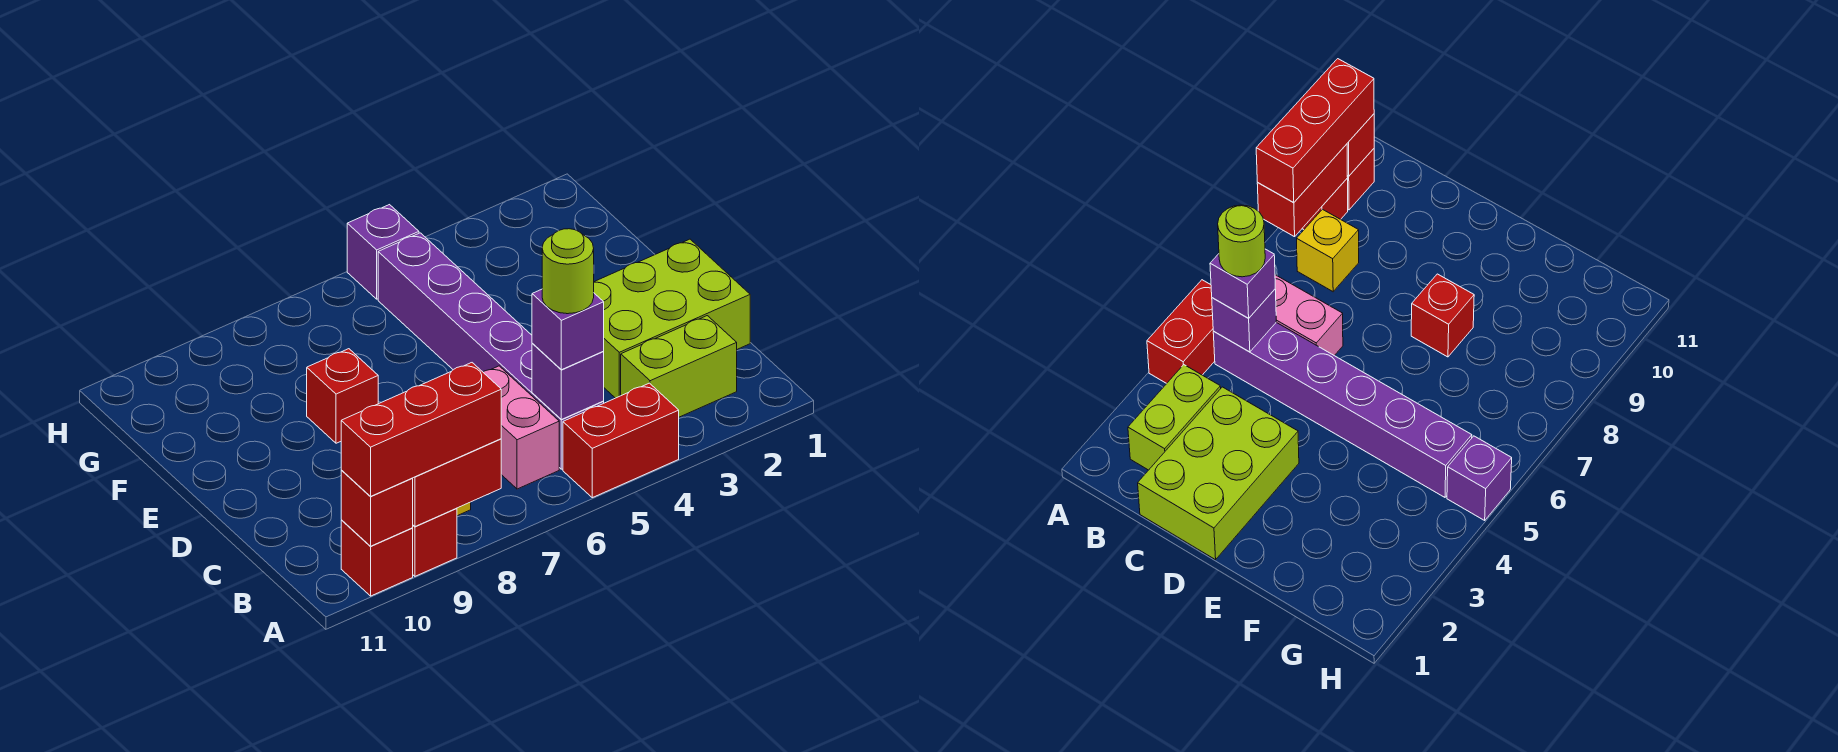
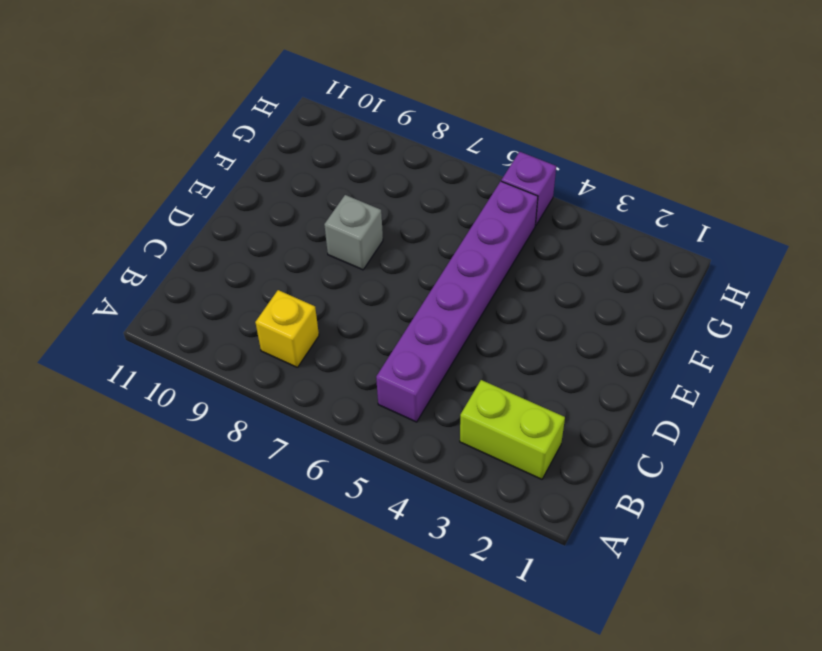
grey brick E8 level 1 -> red brick E8 level 1
none -> red brick A4:A5 level 1
none -> red brick A9 level 1
none -> red brick A10 level 1

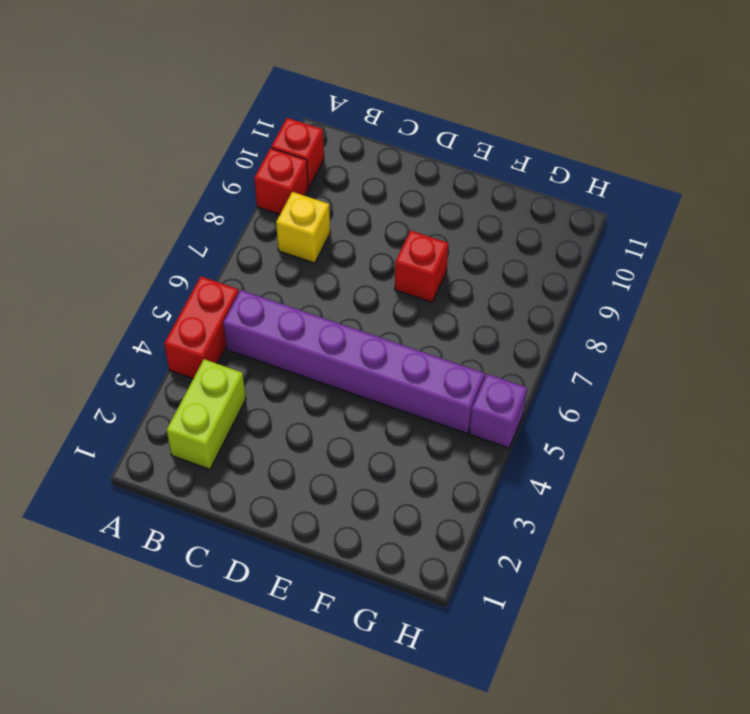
none -> pink brick B6:C6 level 1
none -> lime brick C1:D3 level 1
none -> red brick A8:A9 level 2

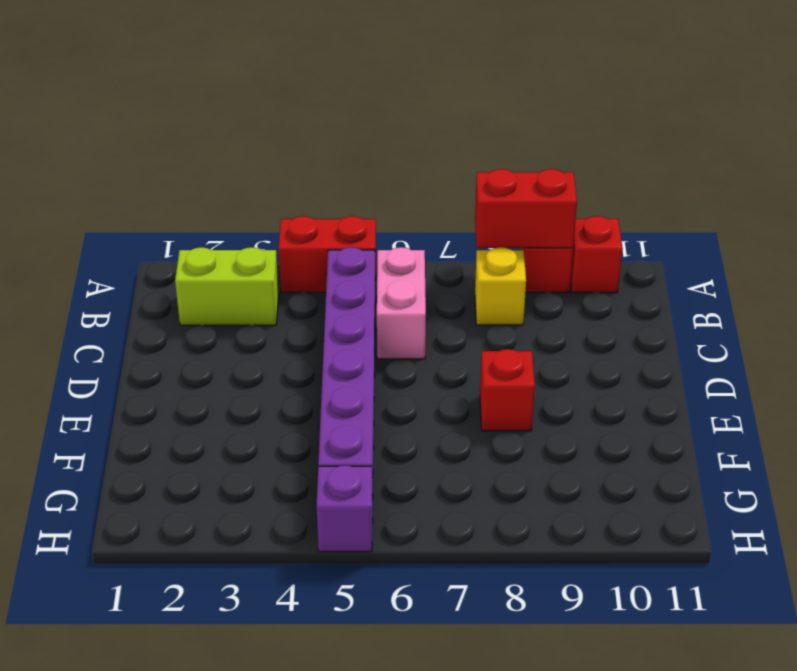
none -> lime brick C1:D3 level 1
none -> red brick A10 level 2
none -> purple brick B5 level 2

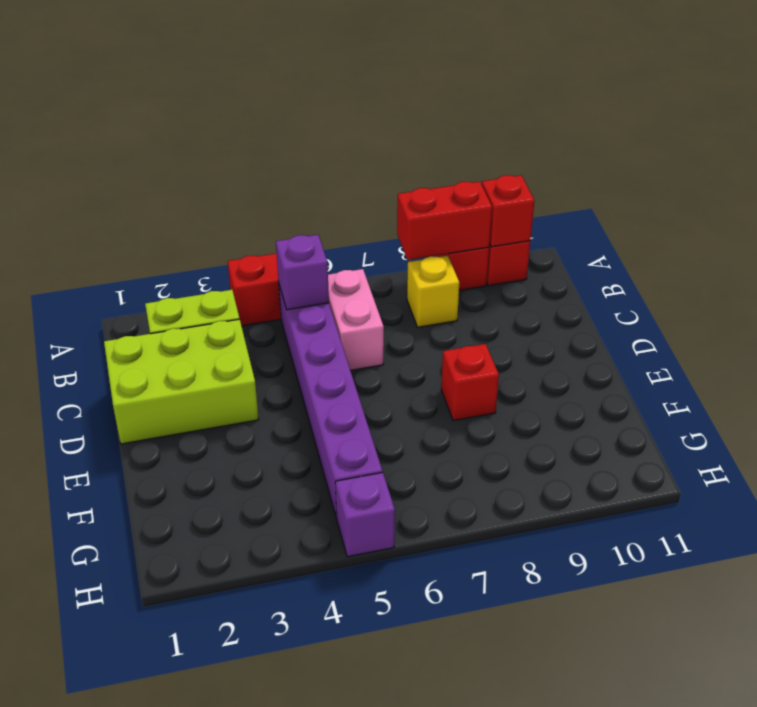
none -> red brick A8:A10 level 3
none -> purple brick B5 level 3
none -> lime round brick B5 level 4

